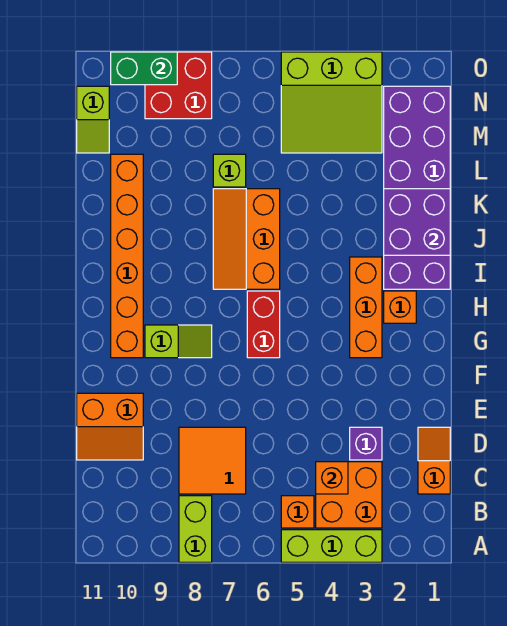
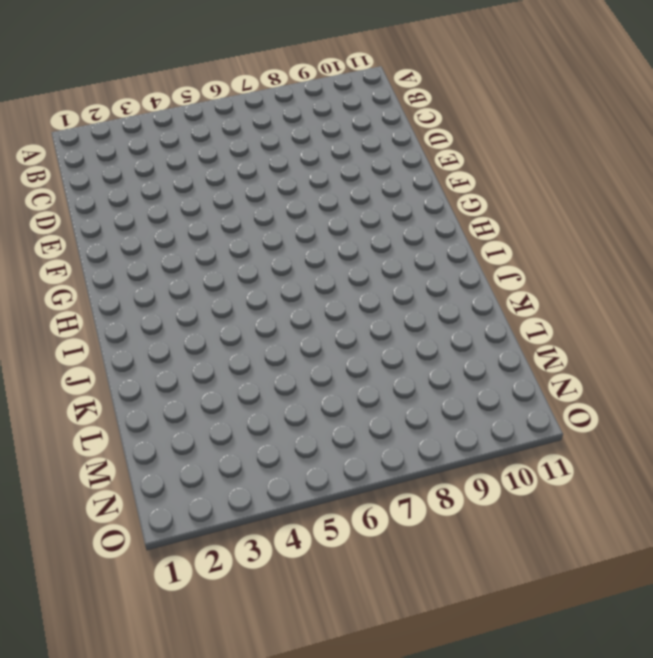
none -> lime brick A3:A5 level 1
none -> lime brick A8:B8 level 1
none -> orange brick B3:C4 level 1

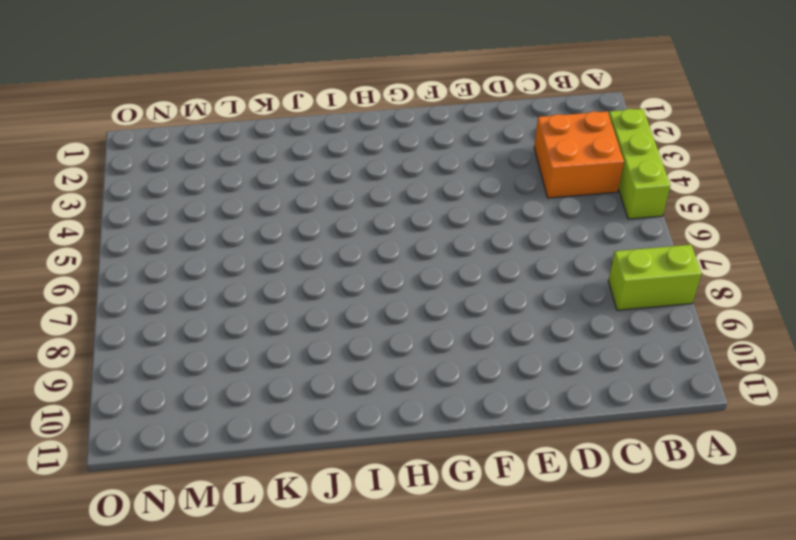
none -> orange brick B5 level 1
none -> orange slope C1:D1 level 1 top C
none -> orange tile C7:D8 level 1

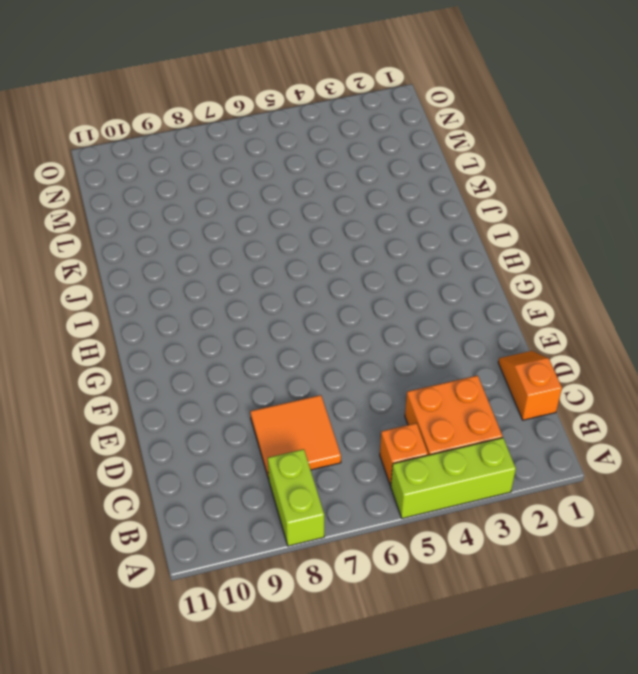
none -> purple brick D3 level 1
none -> orange slope D10:E11 level 1 top E
none -> orange brick G3:I3 level 1

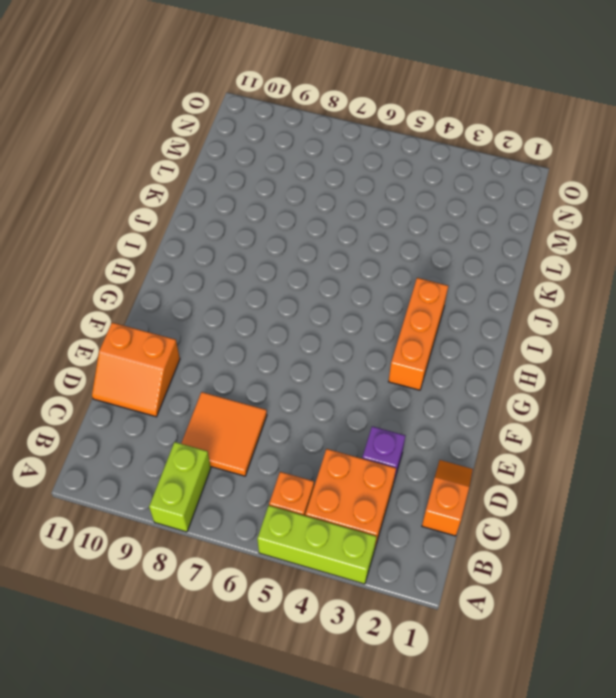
none -> red brick G6:H6 level 1
none -> lime slope G8:G9 level 1 top 9
none -> orange brick G10:L10 level 1

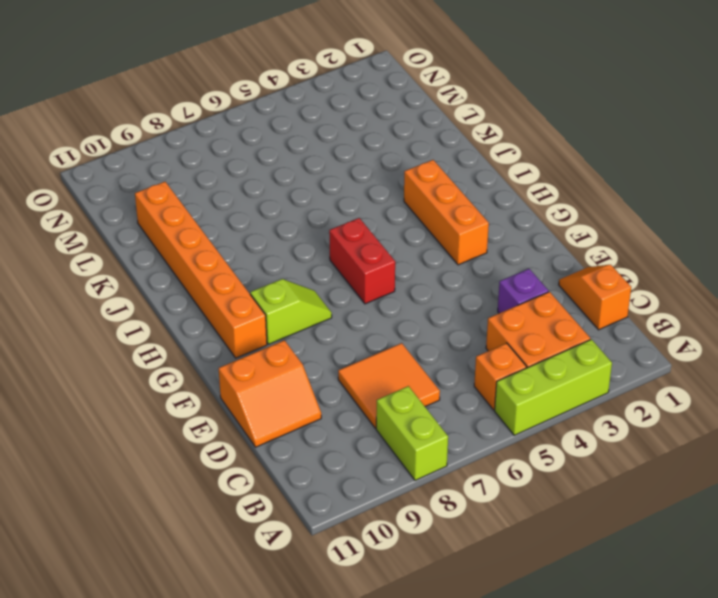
none -> orange brick H2 level 1
none -> purple brick I1:N2 level 1
none -> orange slope I6:K7 level 1 top 6

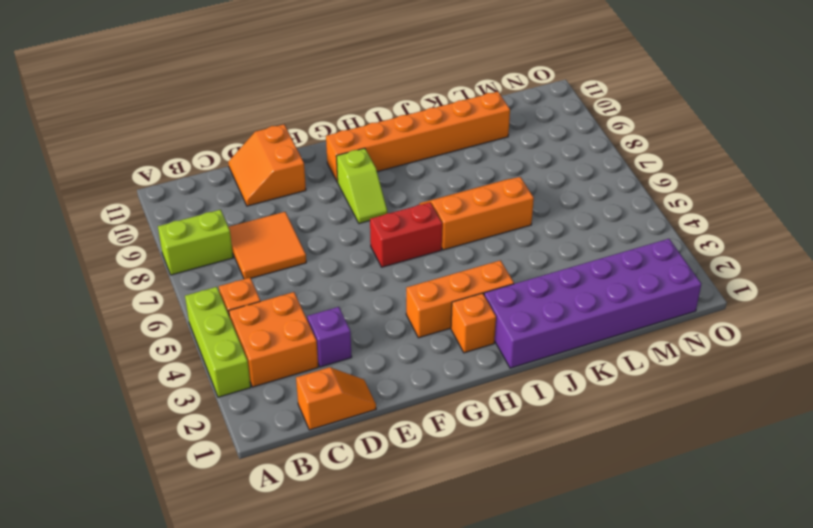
none -> lime brick L7 level 1
none -> lime slope M3:O5 level 1 top O
none -> lime slope M11:N11 level 1 top N

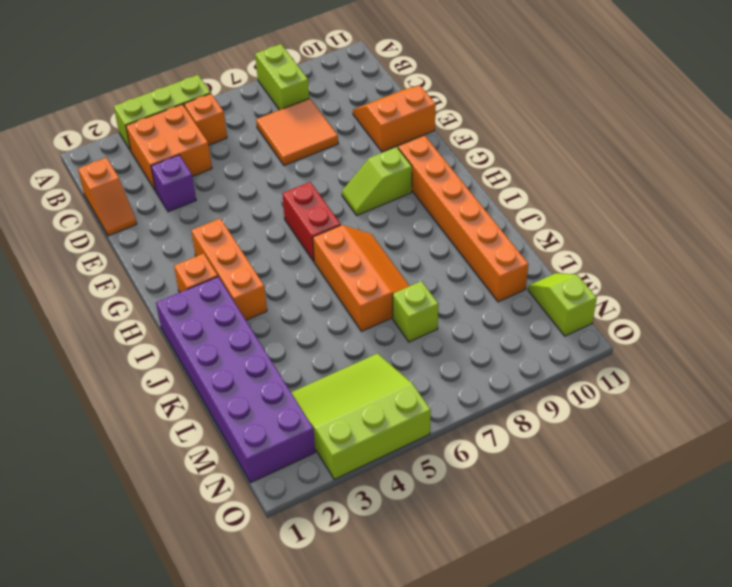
none -> red brick N8:O9 level 1
none -> orange brick C4 level 2
none -> purple brick J1:K2 level 2

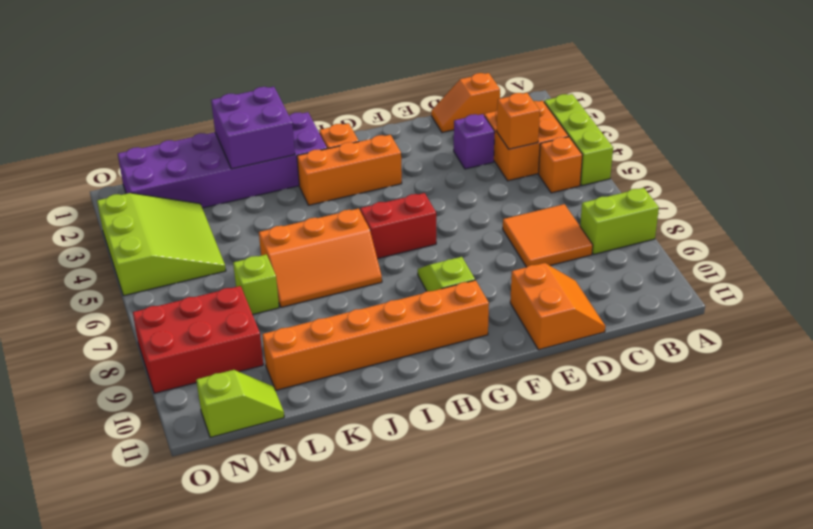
red brick M8:O9 level 1 -> red brick N8:O9 level 1
none -> green brick O9:O10 level 2

